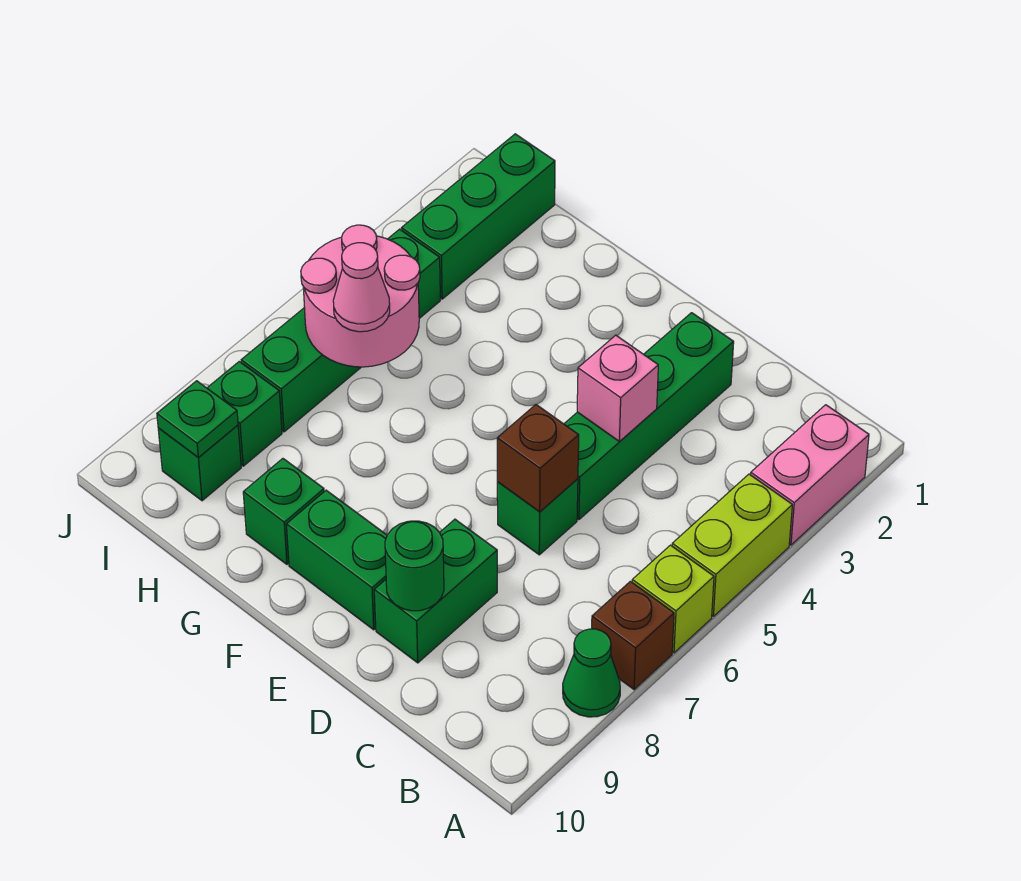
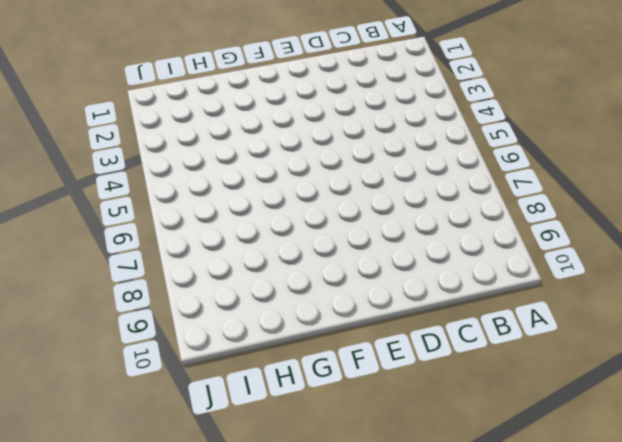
none -> pink brick A2:A3 level 1
none -> lime brick A4:A5 level 1
none -> lime brick A6 level 1

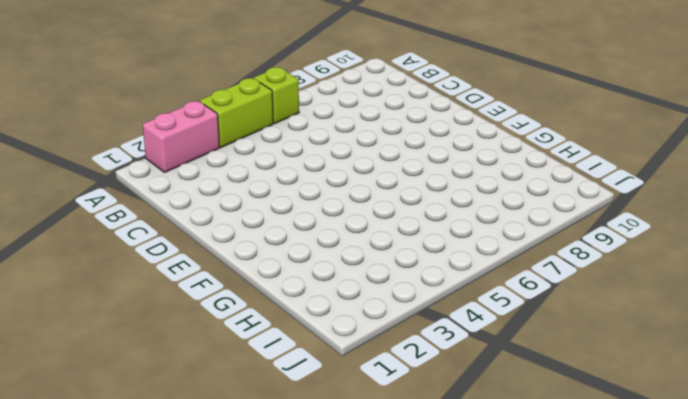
none -> brown brick A7 level 1
none -> green cone A8 level 1
none -> green brick D2:D5 level 1

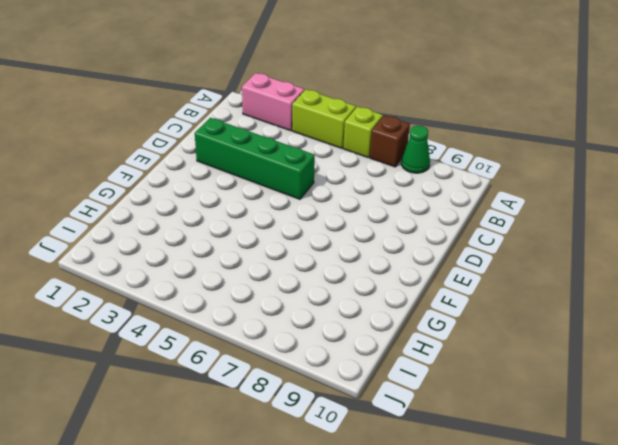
none -> green brick D6 level 1
none -> green brick D8:D9 level 1
none -> green brick E9:F9 level 1

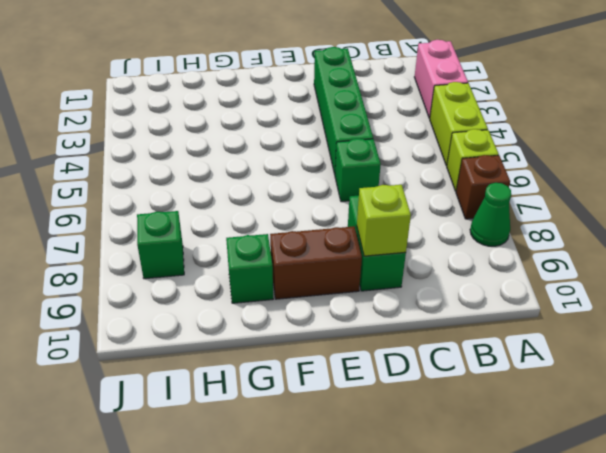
lime brick D9 level 2 -> green round brick D9 level 2
brown brick E9:F9 level 1 -> green brick E9:F9 level 1
none -> green brick I1:I3 level 1
none -> green brick I4:I7 level 1
none -> green brick I9 level 1

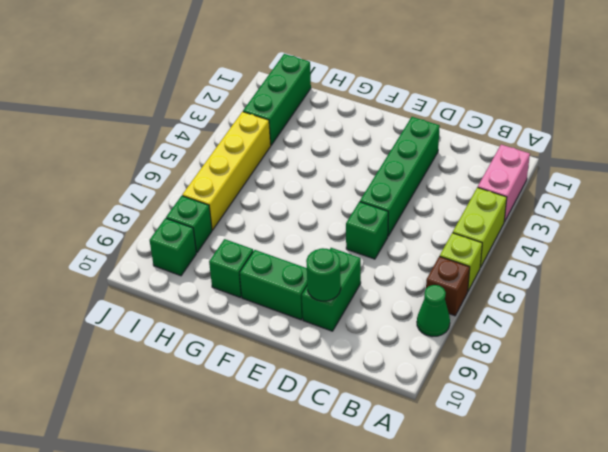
yellow brick I4:I7 level 1 -> green brick I4:I7 level 1
none -> pink brick D4 level 2
none -> brown brick D6 level 2
none -> pink round brick H5:I6 level 2

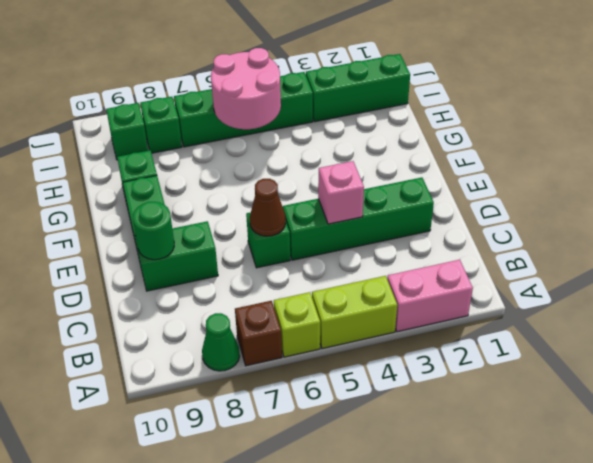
brown cone D6 level 2 -> brown brick D6 level 2
none -> green plate I9 level 2
none -> pink cone H6 level 3

